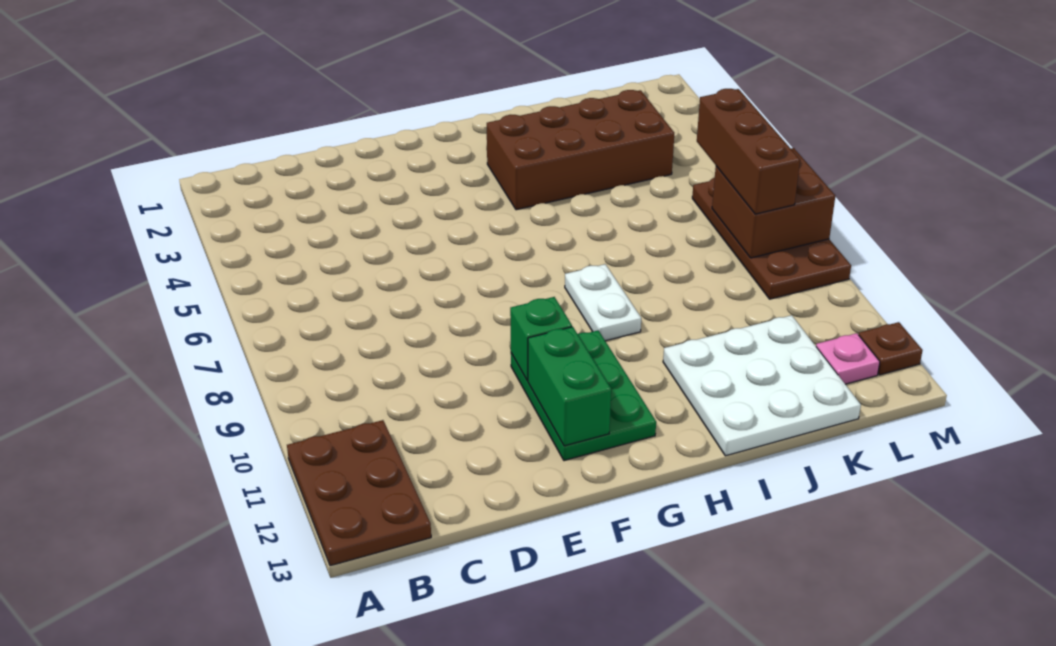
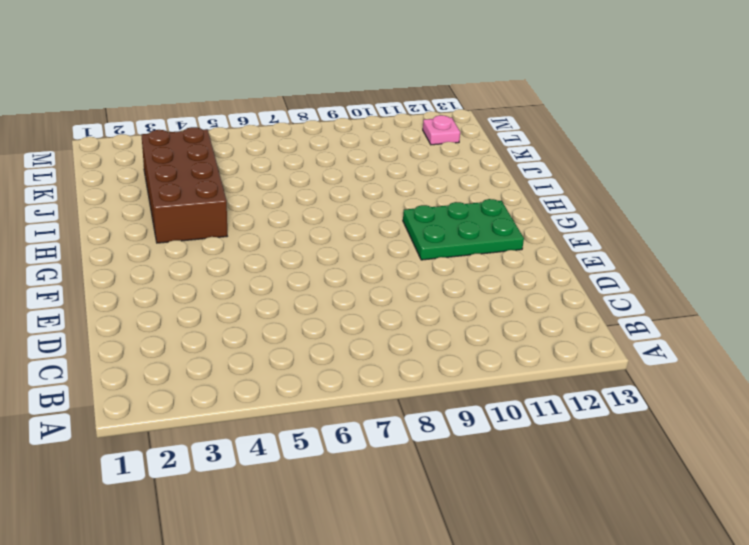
none -> brown plate A11:B13 level 1
none -> white plate H8:H9 level 1
none -> white plate I11:K13 level 1

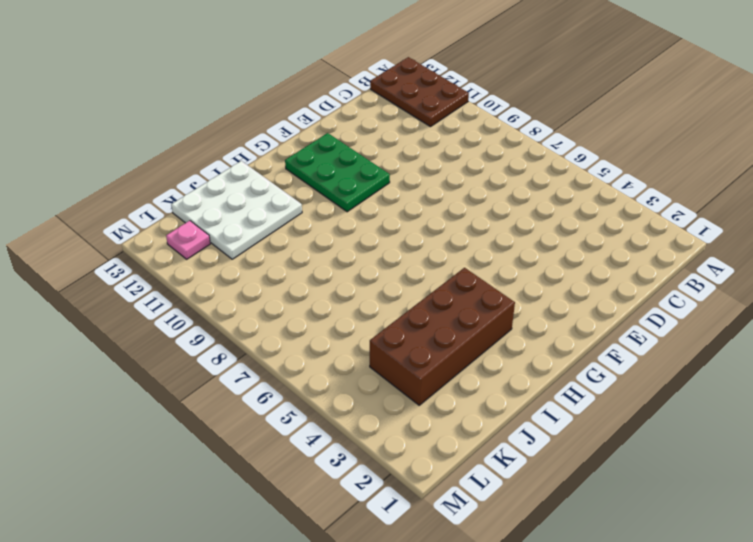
none -> white plate H8:H9 level 1
none -> brown plate L6:M9 level 1
none -> brown plate M12 level 1

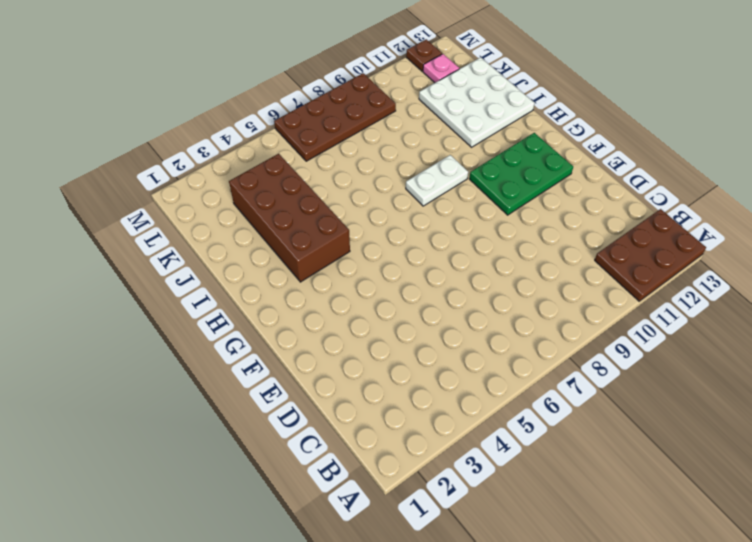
none -> green brick F10 level 2
none -> green brick F11:F12 level 2
none -> brown brick L7:M8 level 2

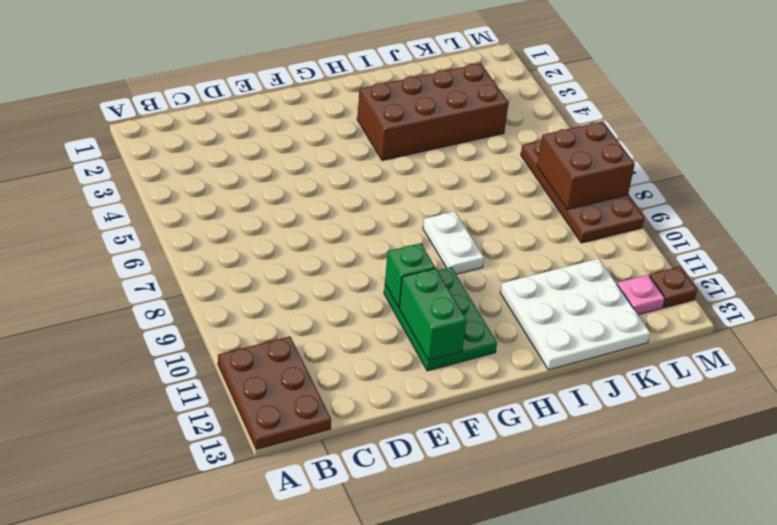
none -> brown brick L6:L8 level 3

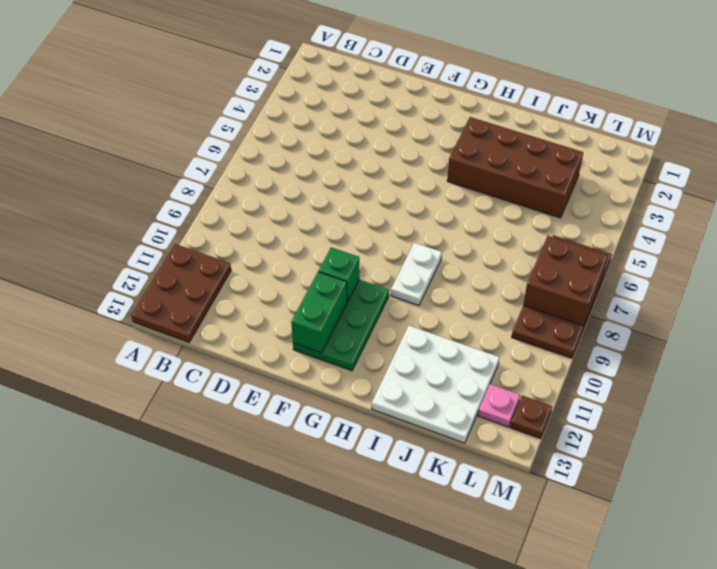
none -> brown brick L6:L8 level 3

